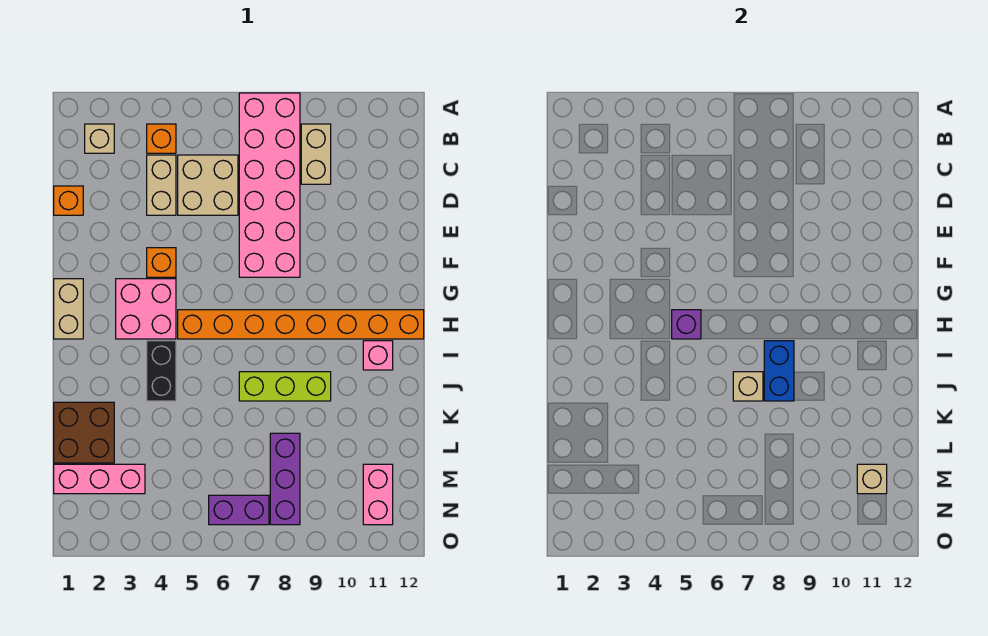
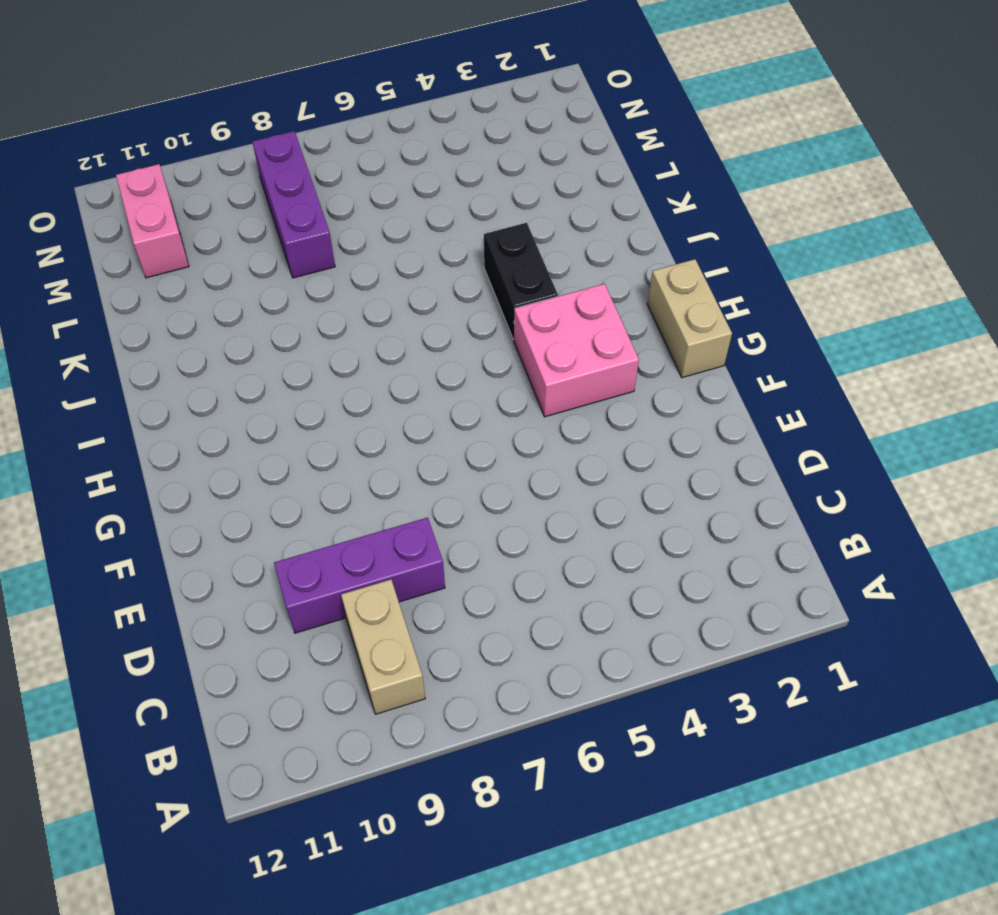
purple brick D8:D10 level 1 -> pink brick A7:F8 level 1
none -> tan brick B2 level 1
none -> orange brick B4 level 1
none -> tan brick C4:D4 level 1

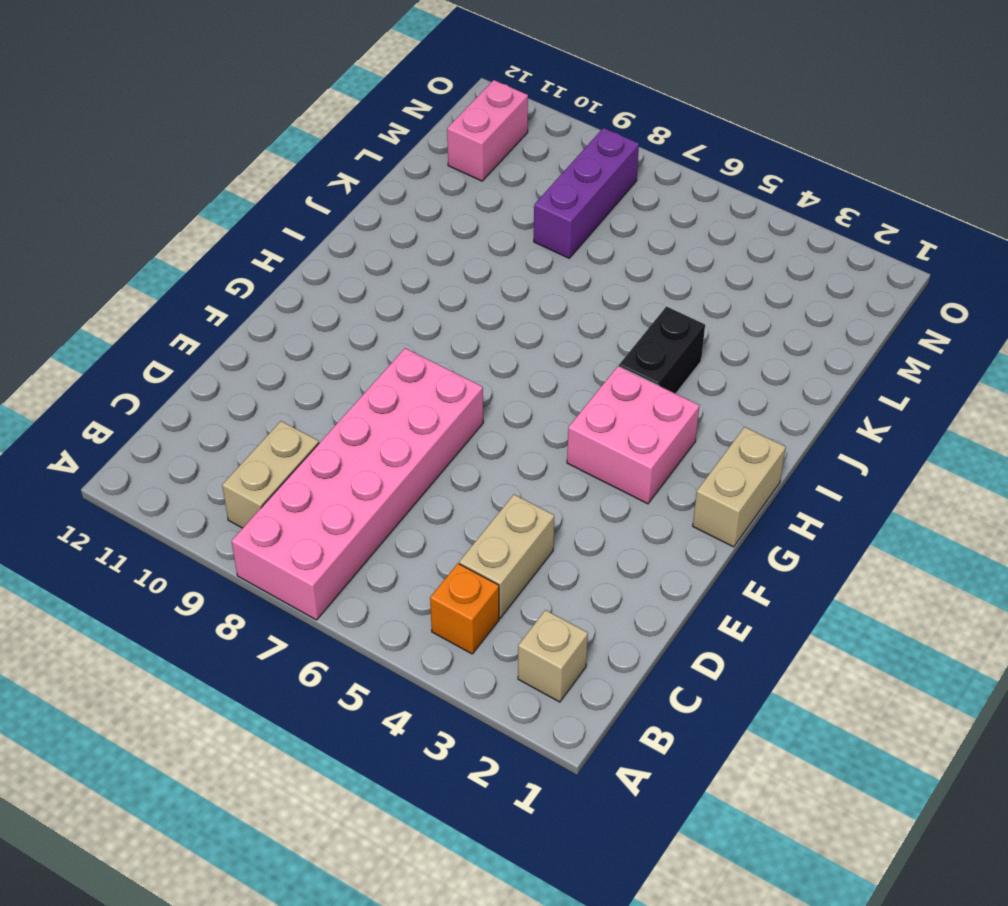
none -> tan brick C5:D6 level 1
none -> orange brick D1 level 1
none -> orange brick F4 level 1

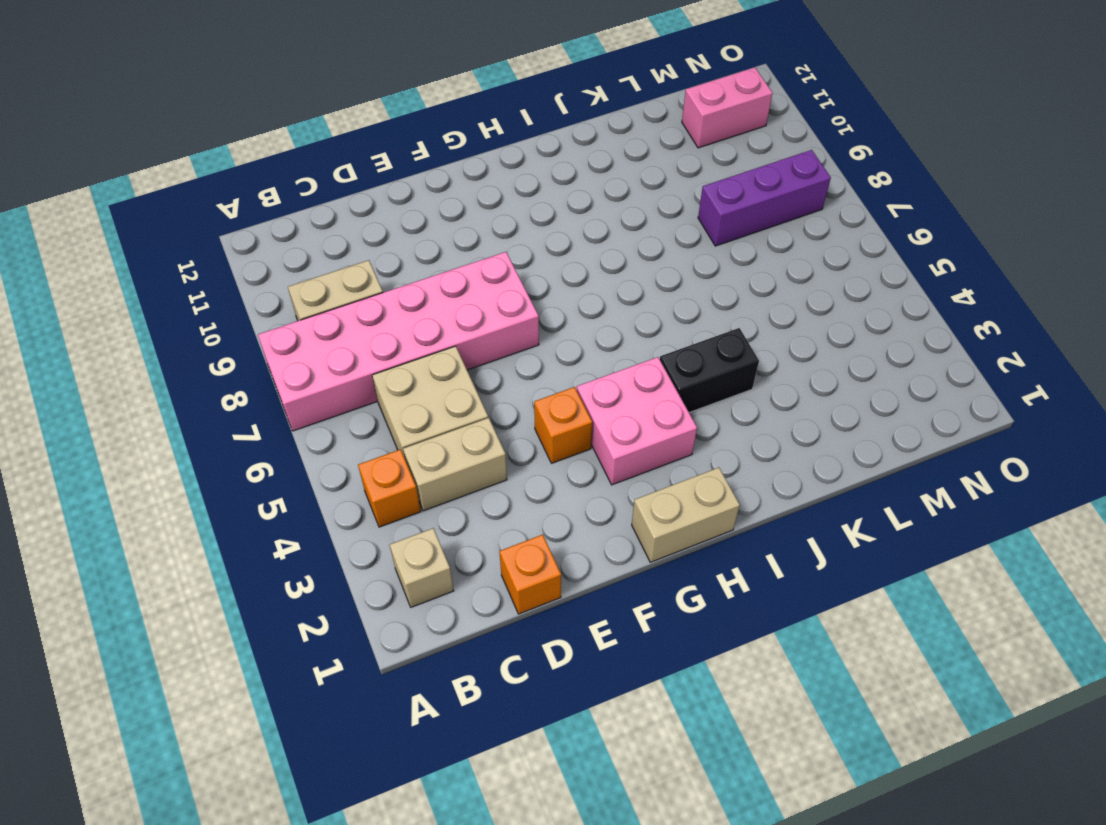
none -> orange brick H5:H12 level 1
none -> pink brick I11 level 1
none -> lime brick J7:J9 level 1

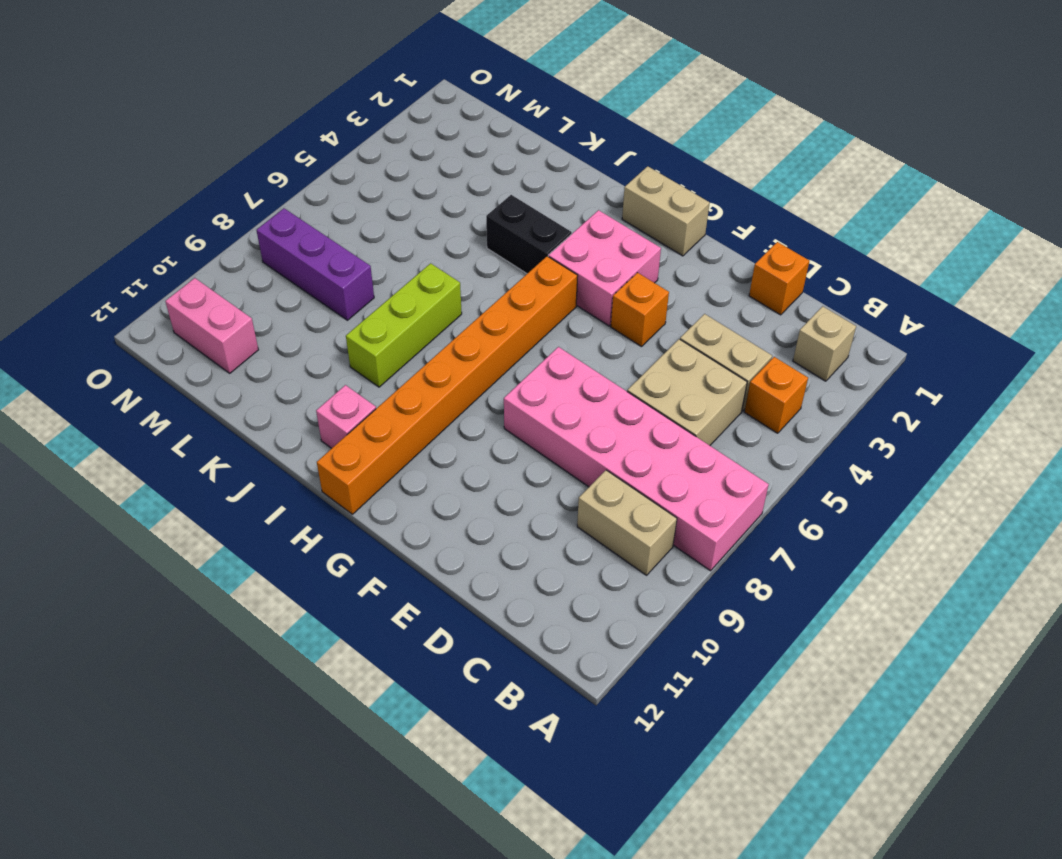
none -> brown brick K1:L2 level 1
none -> pink brick M1:M3 level 1
none -> purple brick N6:N7 level 1

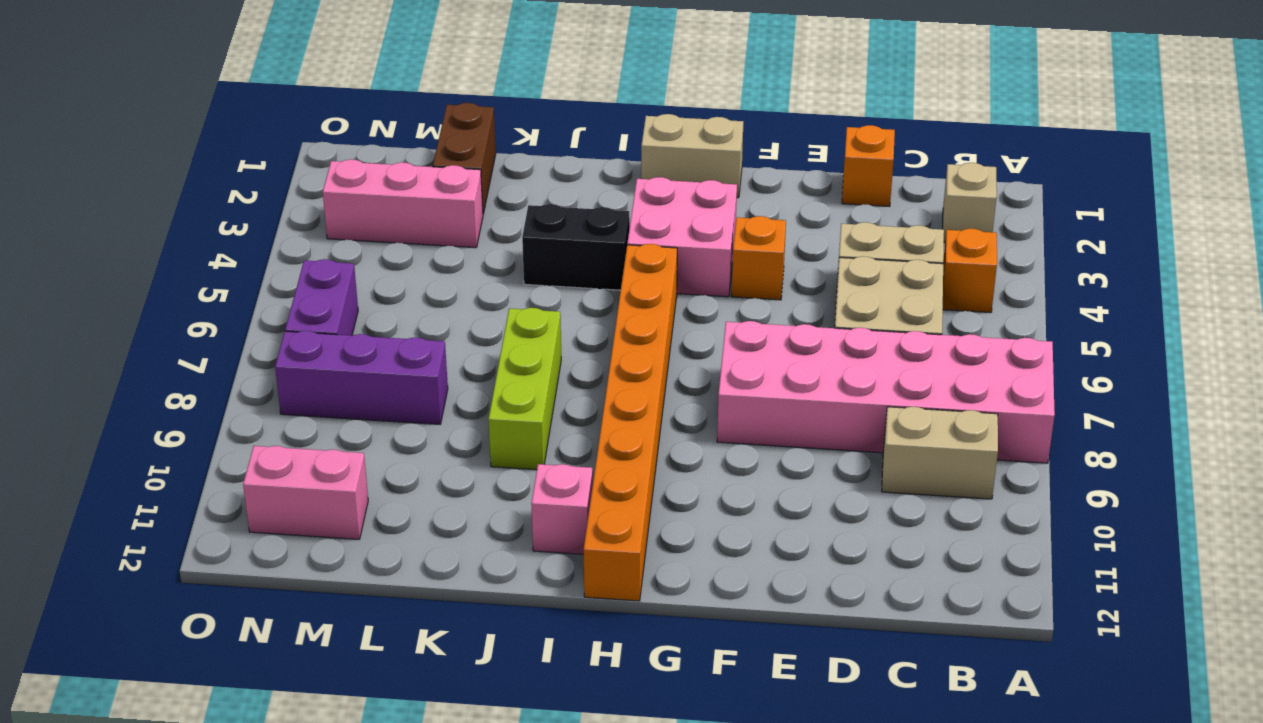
brown brick L1:L2 level 1 -> brown brick K1:L2 level 1
pink brick L3:N3 level 1 -> pink brick M1:M3 level 1
none -> purple brick H5 level 2
none -> blue brick I8:J8 level 2
none -> tan brick J7 level 2

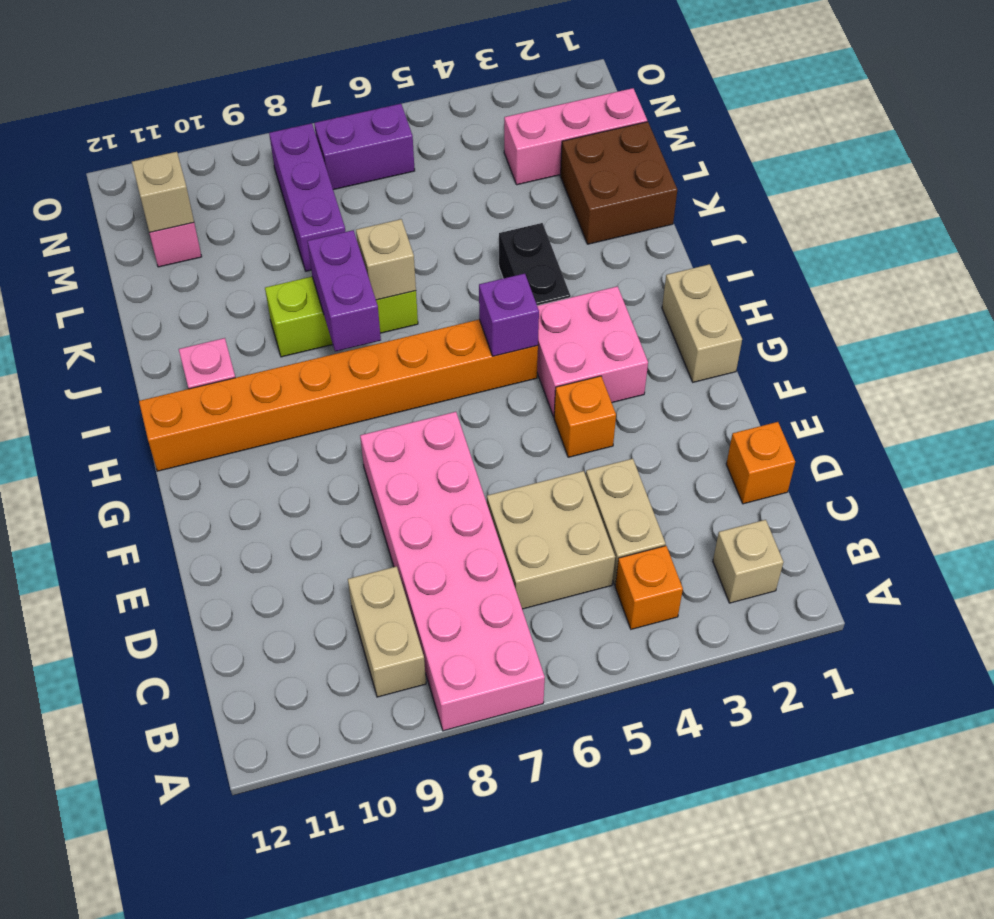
purple brick I8:J8 level 2 -> blue brick I8:J8 level 2

